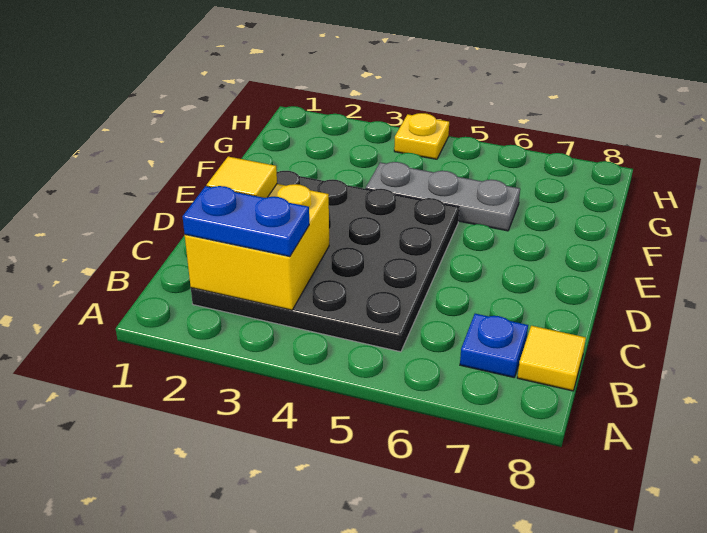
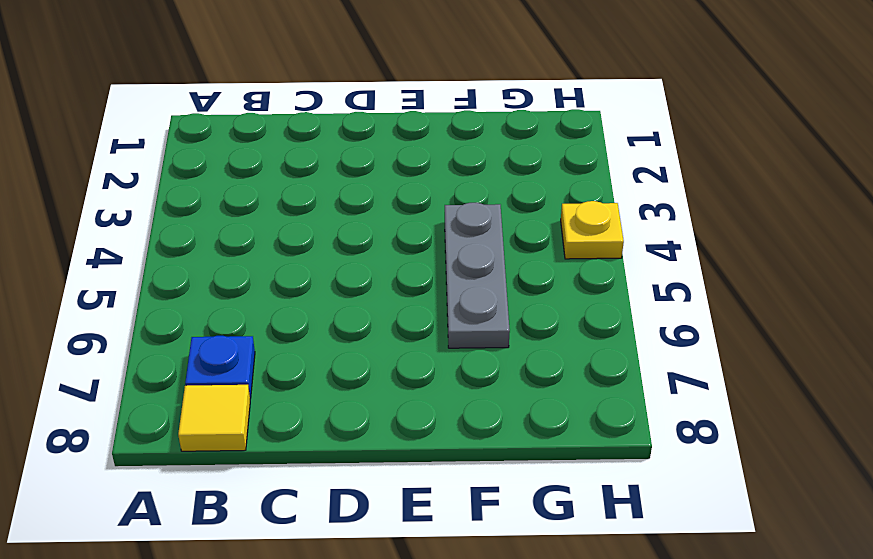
none -> black plate B2:E5 level 1
none -> yellow brick B2:C3 level 2

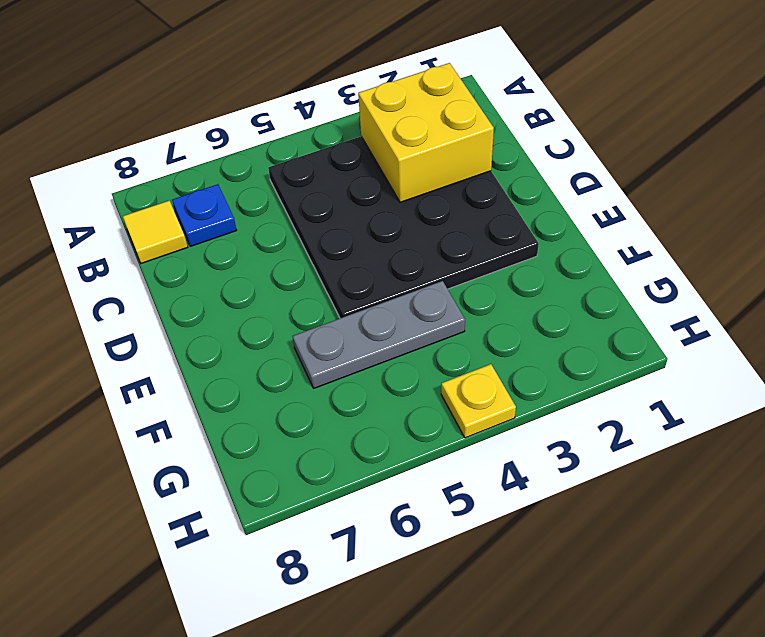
none -> blue plate B2:B3 level 3
none -> yellow tile C2 level 3

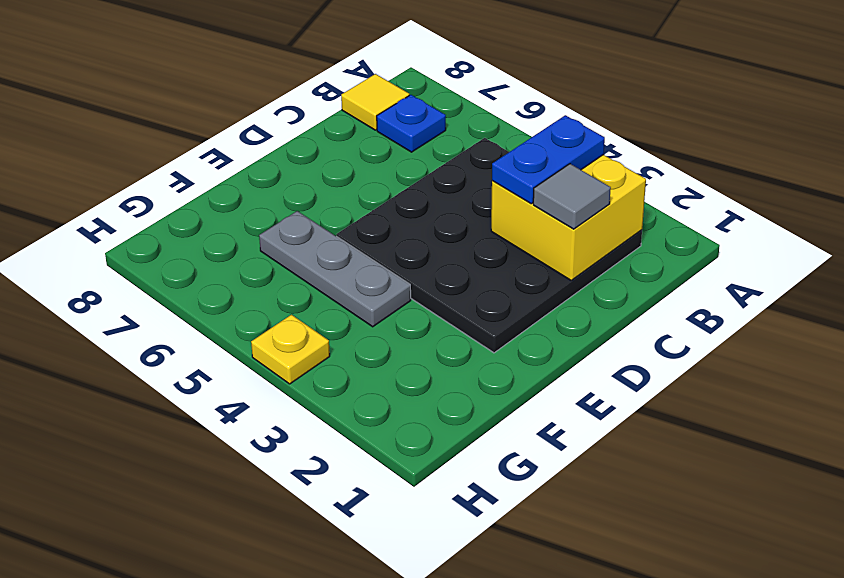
blue plate B3:C3 level 3 -> blue plate B2:B3 level 3
grey tile C2 level 3 -> yellow tile C2 level 3

